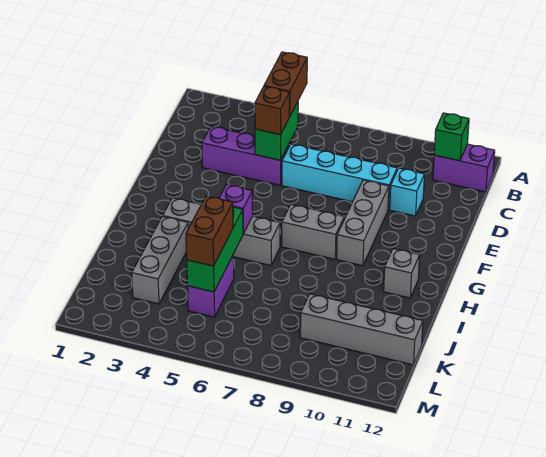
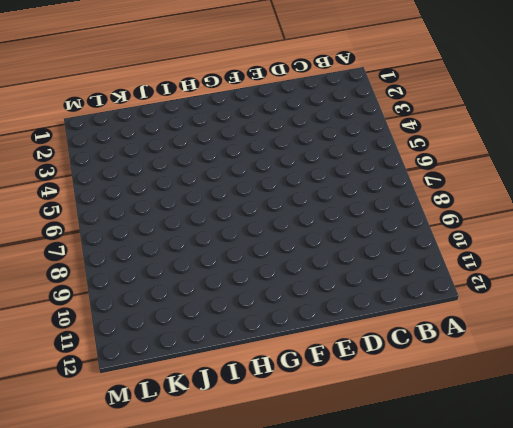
none -> purple brick B11:B12 level 1
none -> purple brick D3:D5 level 1
none -> cyan brick D6:D9 level 1

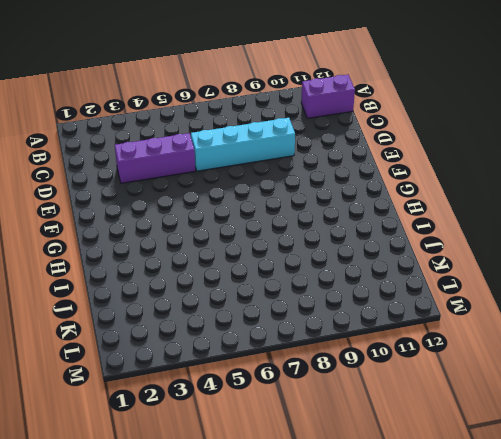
none -> cyan brick D10 level 1
none -> grey brick E9:G9 level 1
none -> grey brick G7:G8 level 1

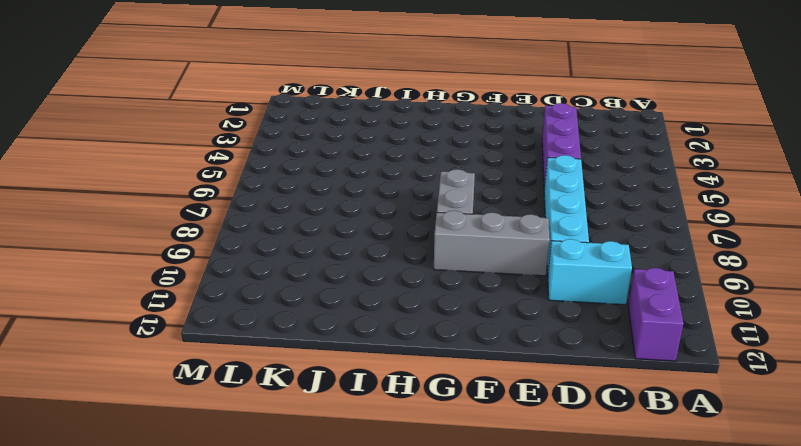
cyan brick C10:D10 level 1 -> cyan brick D10 level 1
none -> grey brick H3:H6 level 1
none -> grey brick H11 level 1
none -> grey brick I3:K3 level 1

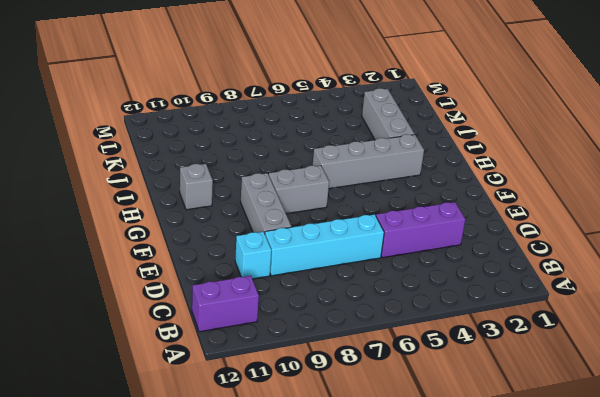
none -> purple brick J5:K5 level 1
none -> grey brick K9:K12 level 1
none -> green brick B11 level 2

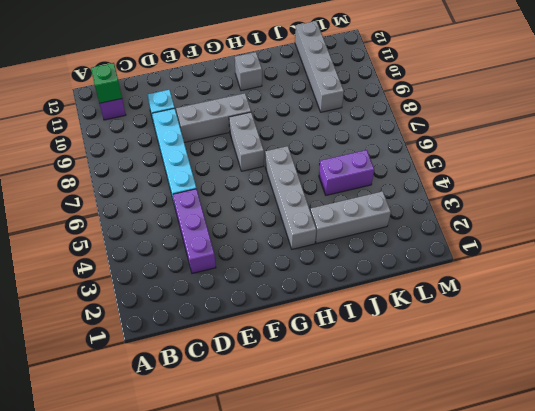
none -> green brick C5:D5 level 2
none -> purple brick H5 level 2
none -> green brick I5:K5 level 2

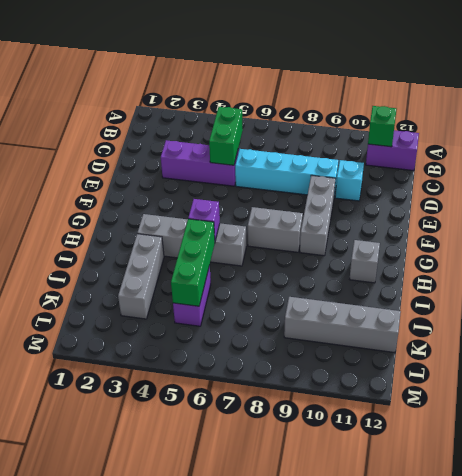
none -> brown brick B5:C5 level 3
none -> brown brick D5 level 3
none -> brown brick J5:K5 level 3

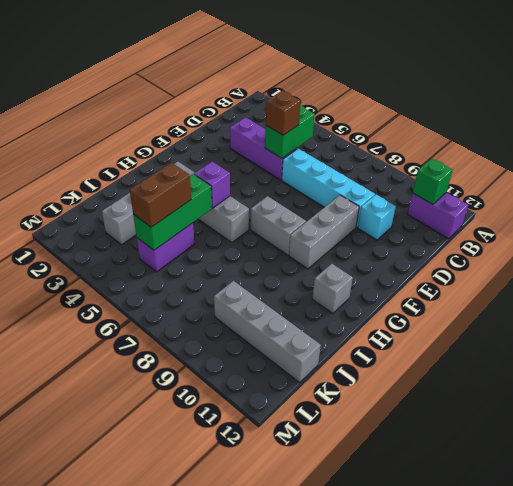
none -> brown brick B5:C5 level 3

